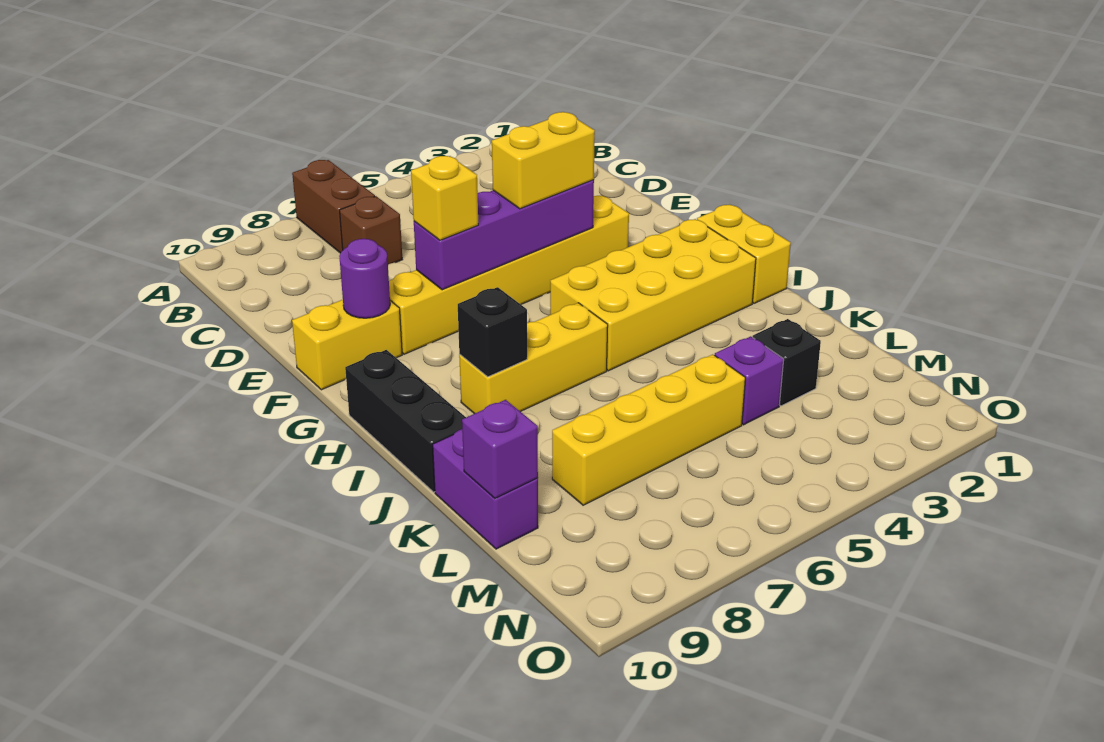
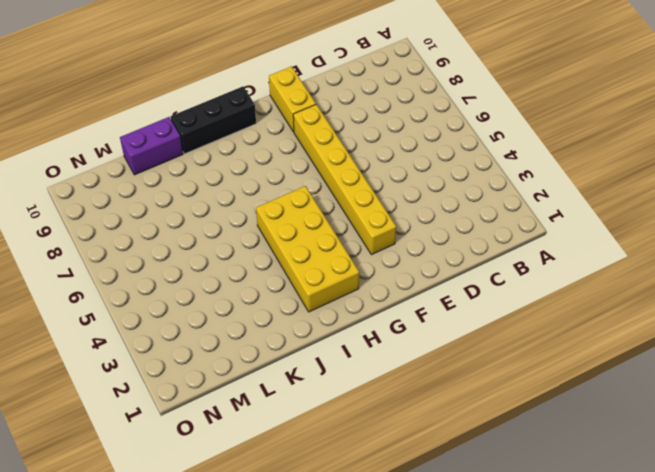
none -> brown brick A7:B7 level 1
none -> brown brick C7 level 1
none -> yellow brick H1:I1 level 1

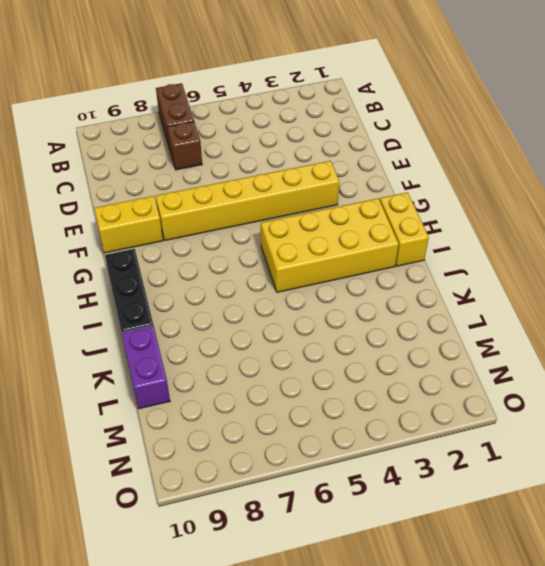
none -> yellow brick I6:I8 level 1
none -> black brick L3 level 1
none -> purple brick L4 level 1

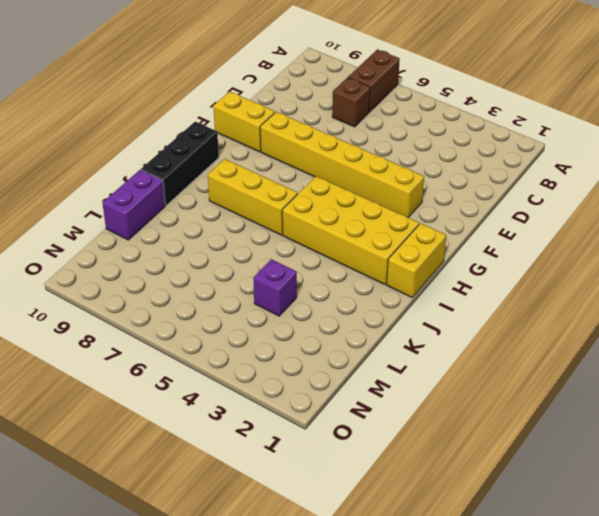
none -> black brick L3 level 1
none -> yellow brick L5:L8 level 1
none -> purple brick F4:F7 level 2

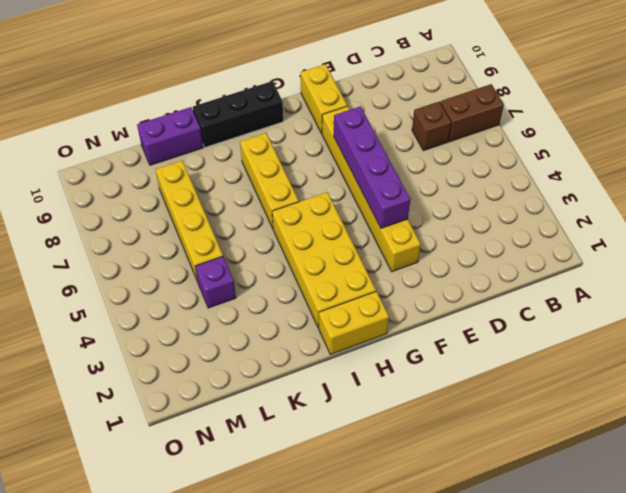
none -> black brick L3 level 1
none -> purple round brick F9 level 2
none -> black brick I8 level 2

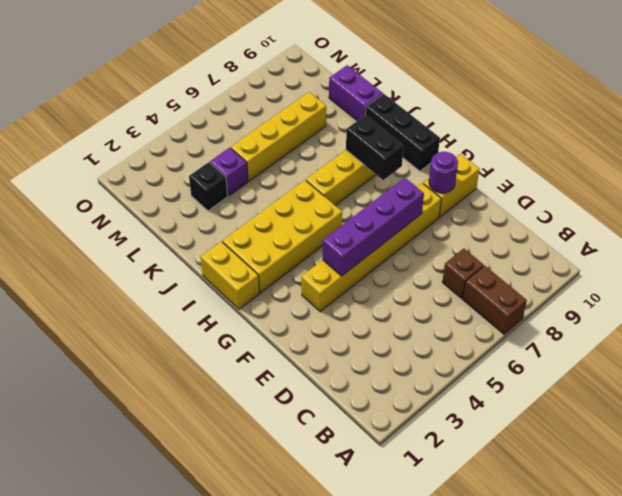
black brick H8:I8 level 2 -> black brick I8 level 2
none -> purple brick L10 level 2
none -> yellow brick F4:F5 level 3
none -> yellow brick F7 level 3

